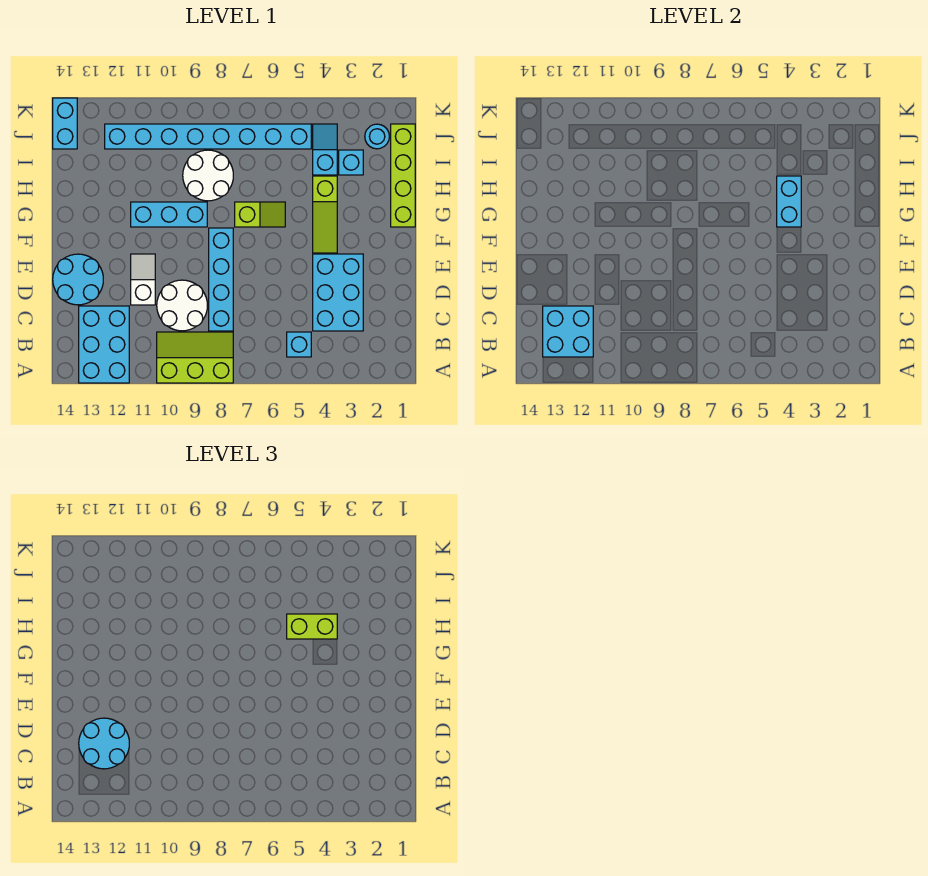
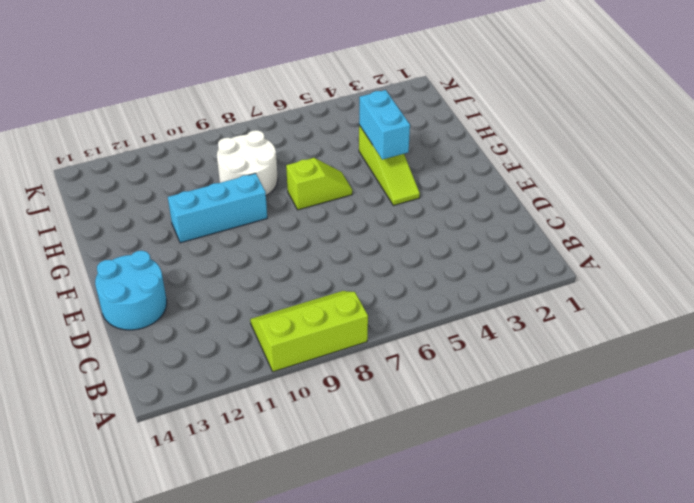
none -> cyan brick A12:C13 level 1
none -> cyan brick B5 level 1
none -> cyan brick C3:E4 level 1

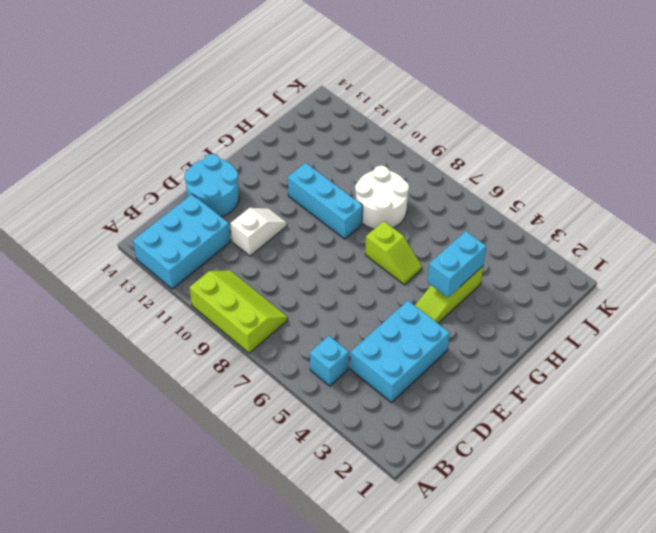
none -> cyan brick C8:F8 level 1
none -> white round brick C9:D10 level 1
none -> lime brick G1:J1 level 1

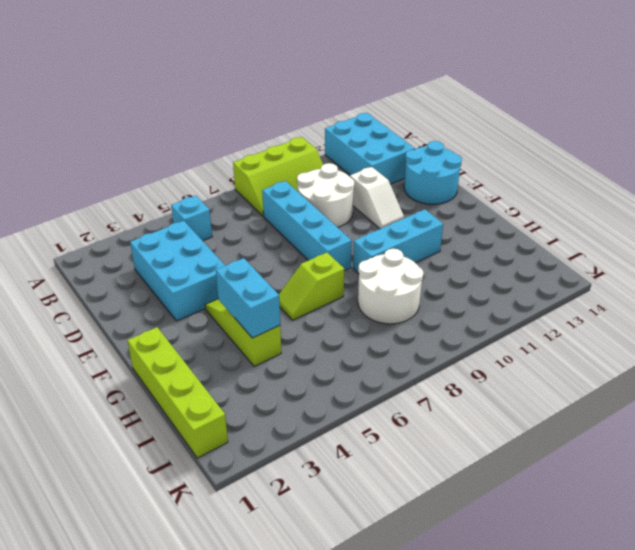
none -> cyan brick I3 level 1
none -> cyan slope I4:J4 level 1 top I
none -> cyan round brick J2 level 1

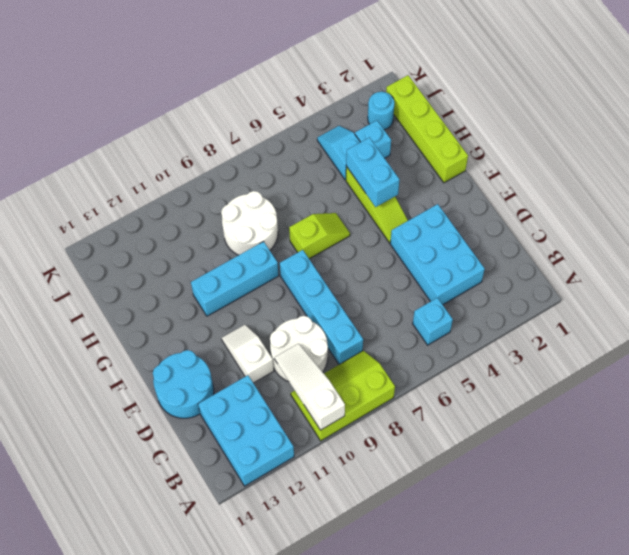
white slope A10:C10 level 2 top A -> none
none -> cyan brick J5:J12 level 1
none -> cyan brick J14:K14 level 1
none -> cyan brick B12:C13 level 2

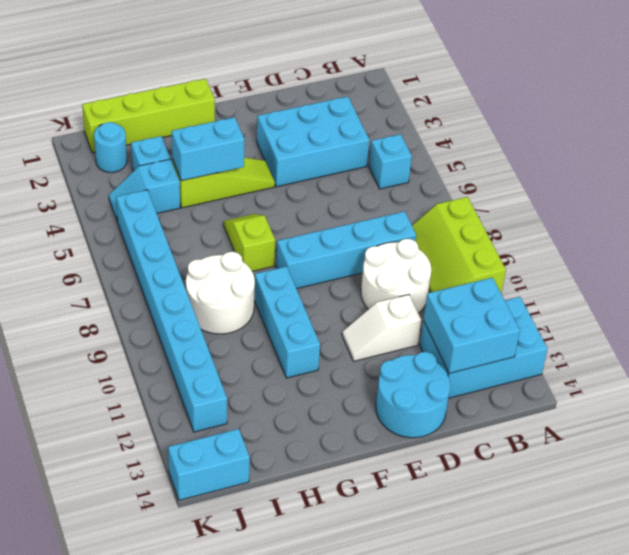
none -> cyan round brick C12:D13 level 3
none -> lime brick H4:H5 level 3

